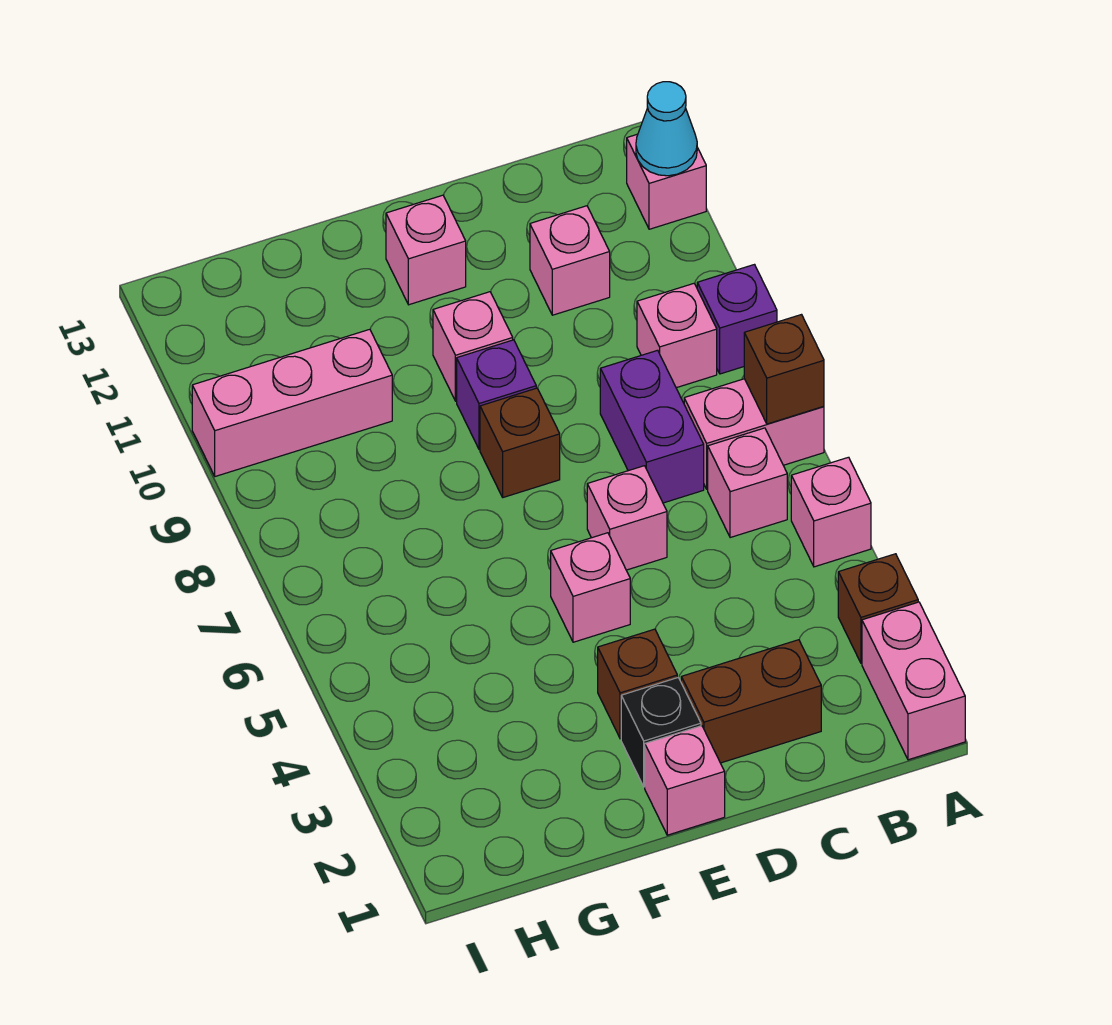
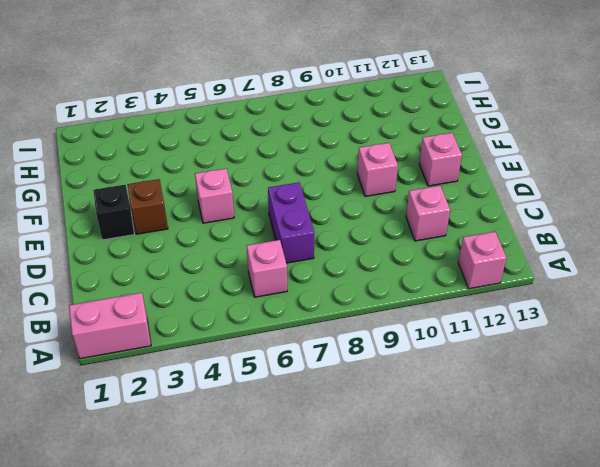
purple brick C7:D7 level 1 -> purple brick C7:C8 level 1
none -> brown brick A3 level 1
none -> pink brick A5 level 1
none -> pink brick A7:B7 level 1

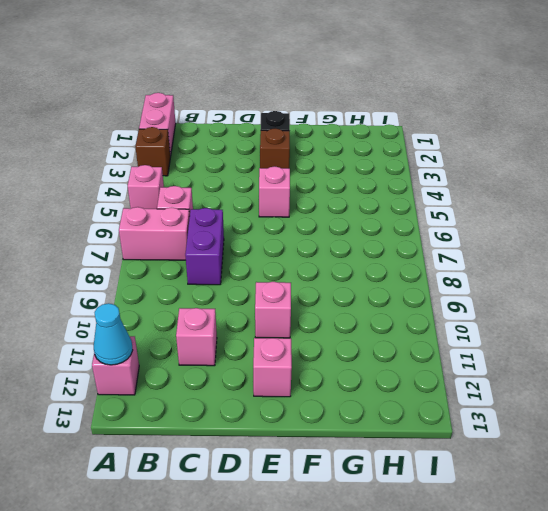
none -> purple brick A9 level 1
none -> pink brick B9 level 1
none -> brown brick C2:D2 level 1

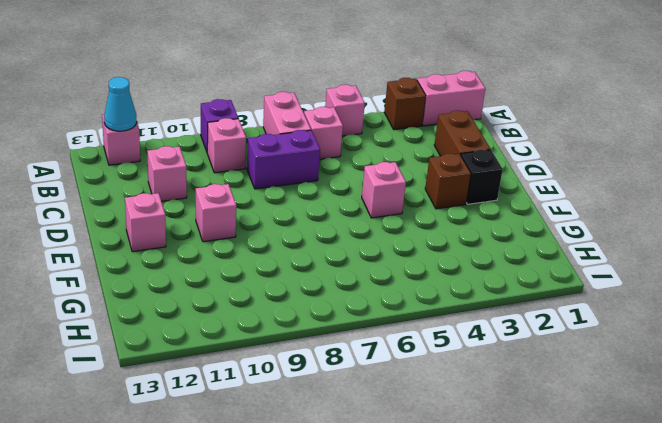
none -> pink brick D6 level 1
none -> pink brick E1 level 1
none -> brown brick E8 level 1

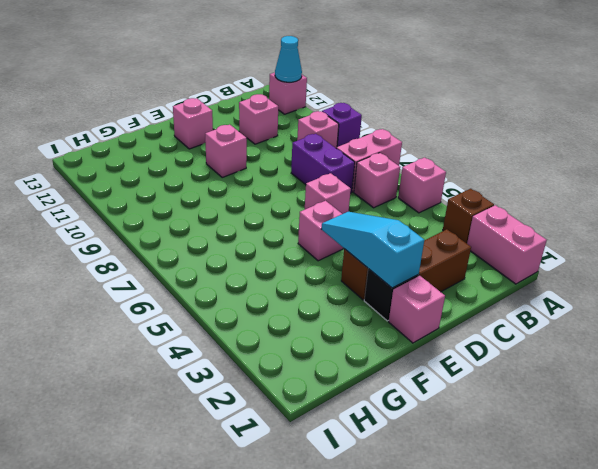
cyan slope E2:E4 level 2 top 2 -> none
none -> brown brick E8 level 1
none -> purple brick E9 level 1
none -> pink brick G10:I10 level 1

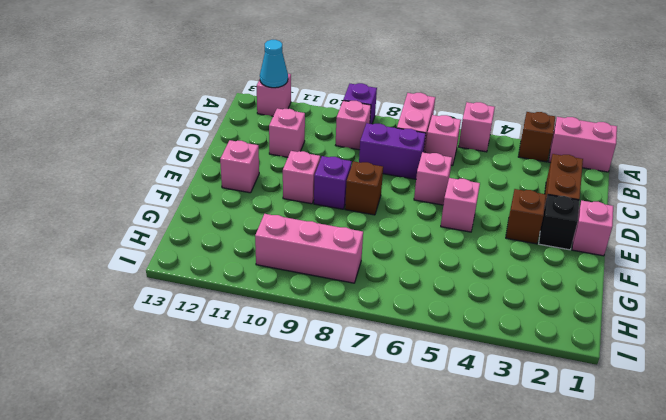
pink brick H8:H10 level 1 -> pink brick G10:I10 level 1
none -> brown brick A7 level 2

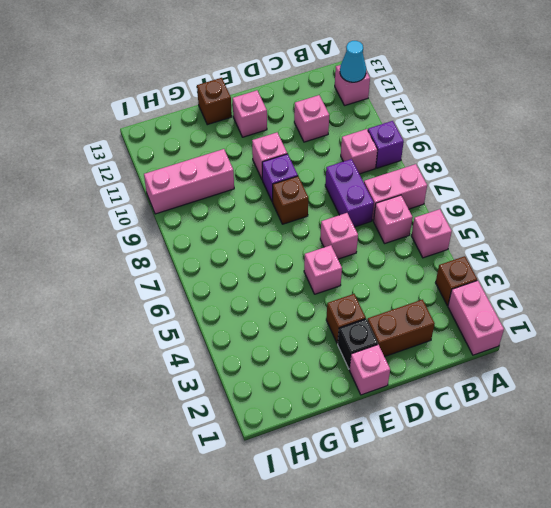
brown brick F13 level 1 -> brown brick A7 level 2

